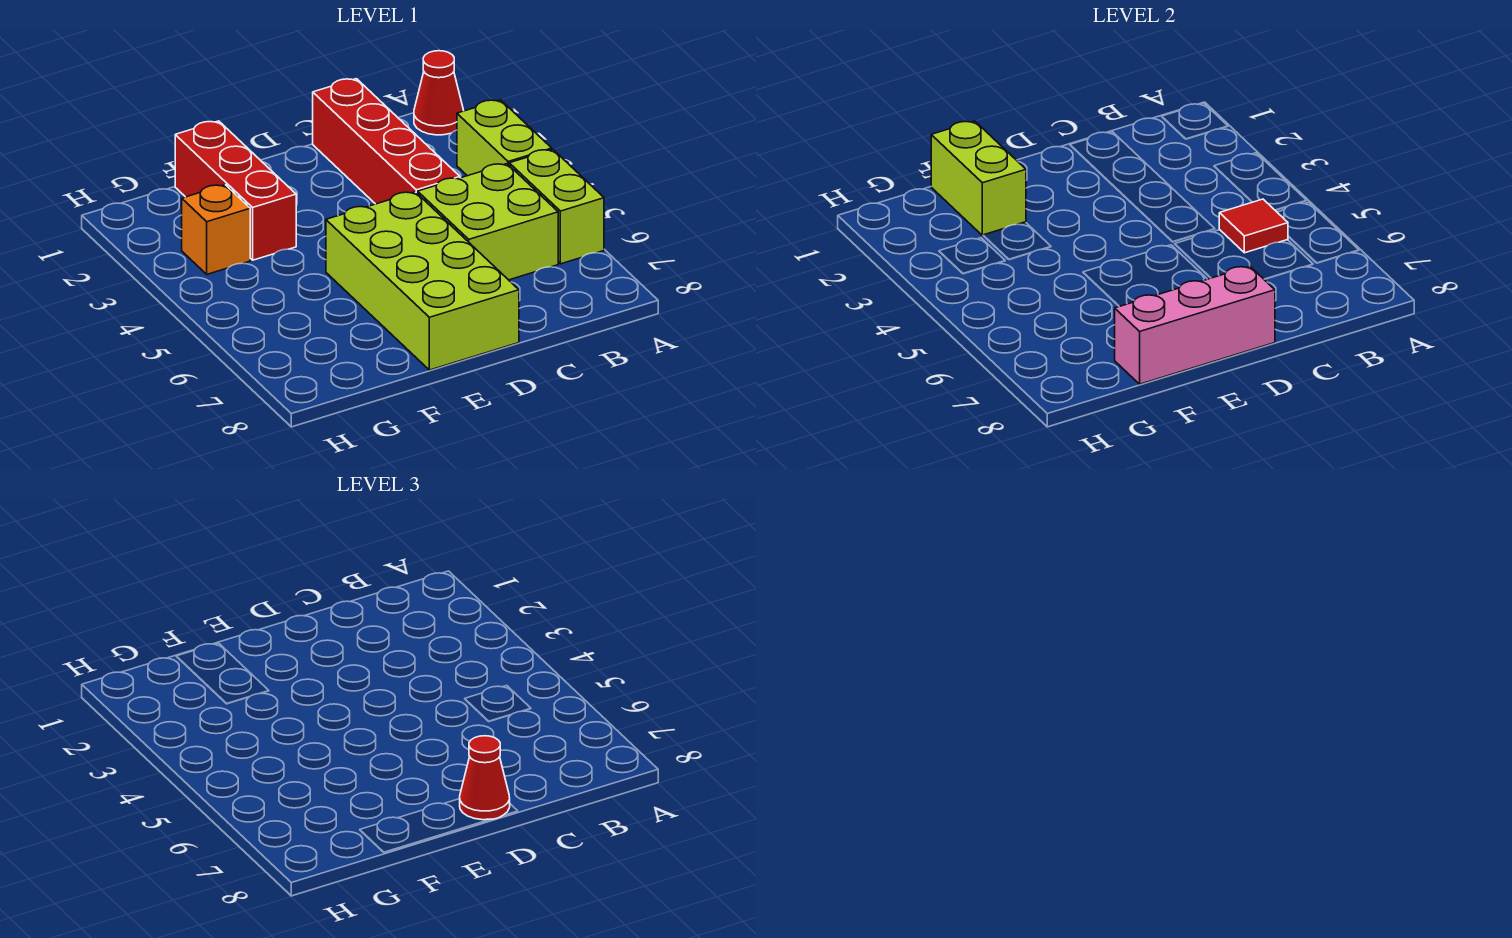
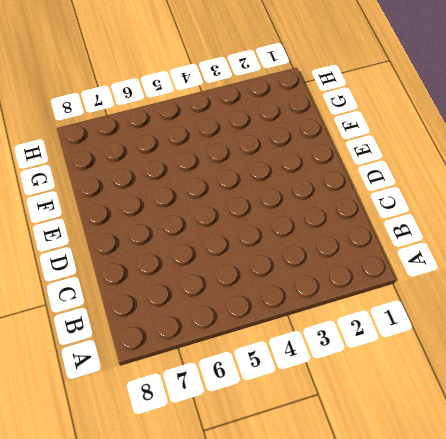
none -> red cone A1 level 1
none -> lime brick A3:A4 level 1
none -> lime brick A5:A6 level 1

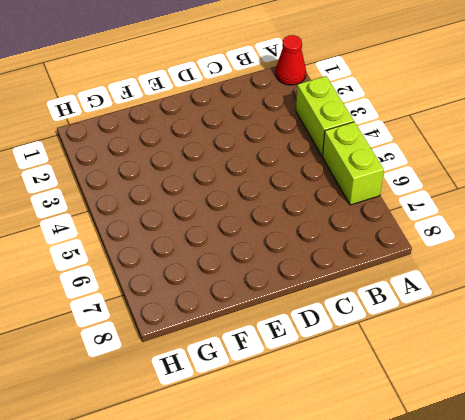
none -> lime brick B5:C6 level 1
none -> red brick C1:C4 level 1
none -> lime brick D5:E8 level 1

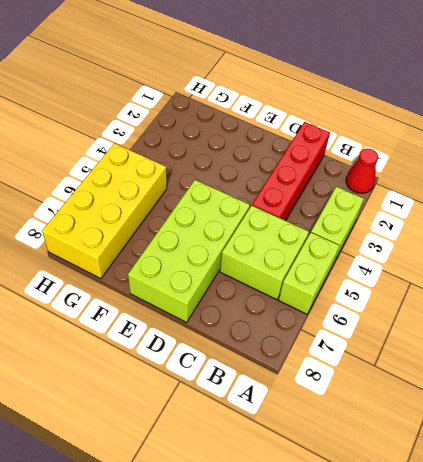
yellow brick G5:H8 level 1 -> none
none -> red brick F1:F3 level 1
none -> orange brick G3 level 1
none -> red tile B5 level 2

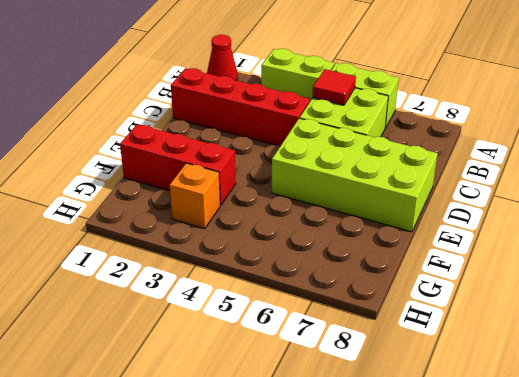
none -> pink brick D8:F8 level 2
none -> lime brick F1:F2 level 2
none -> red cone D8 level 3

